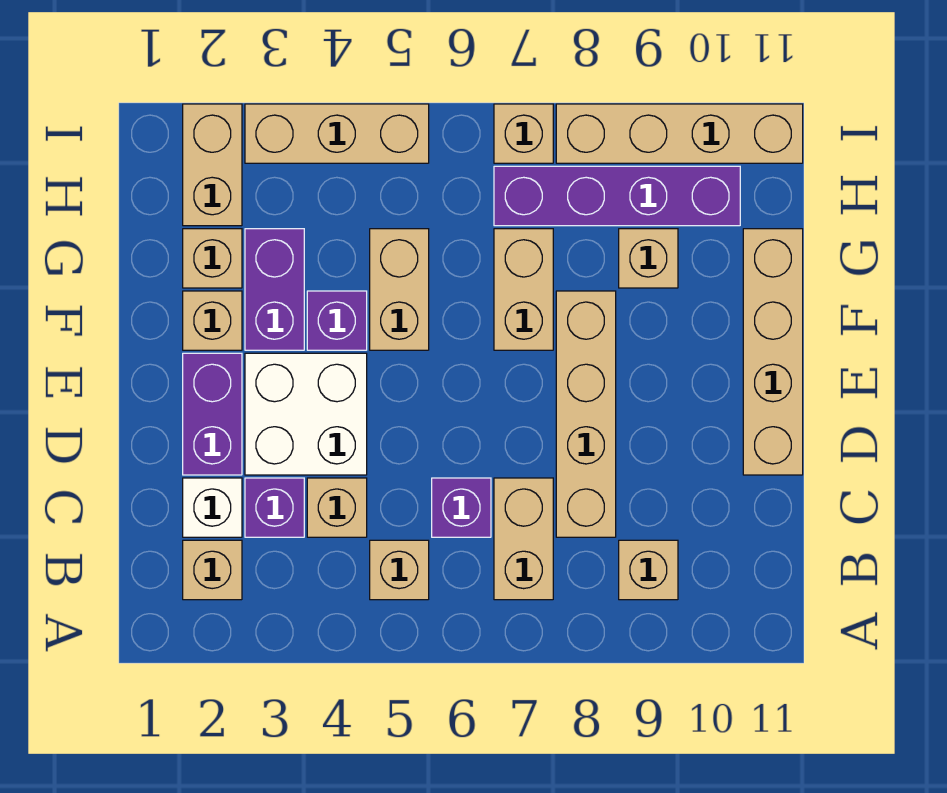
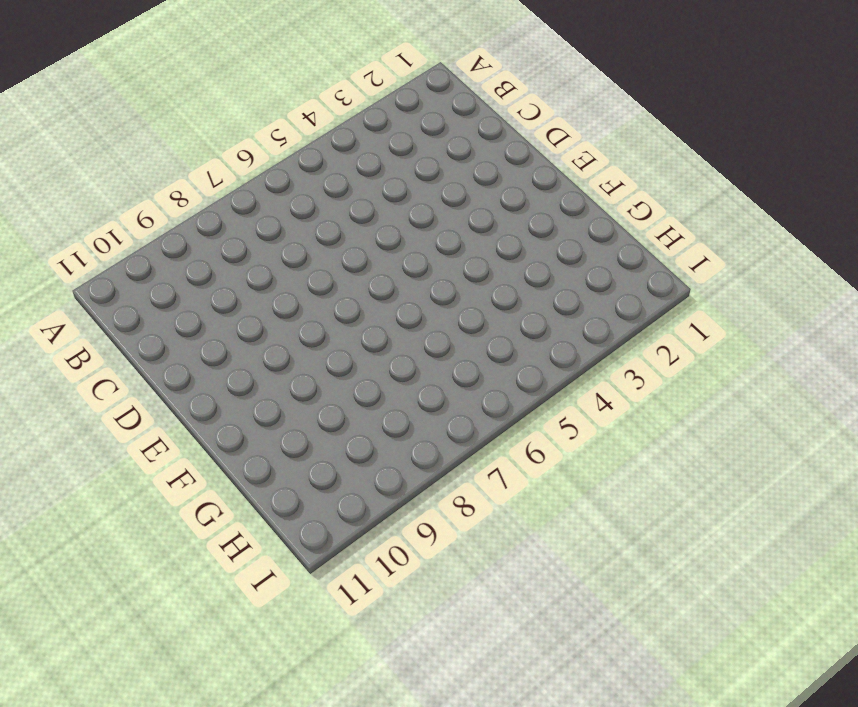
none -> tan brick B2 level 1
none -> tan brick B5 level 1
none -> tan brick B7:C7 level 1

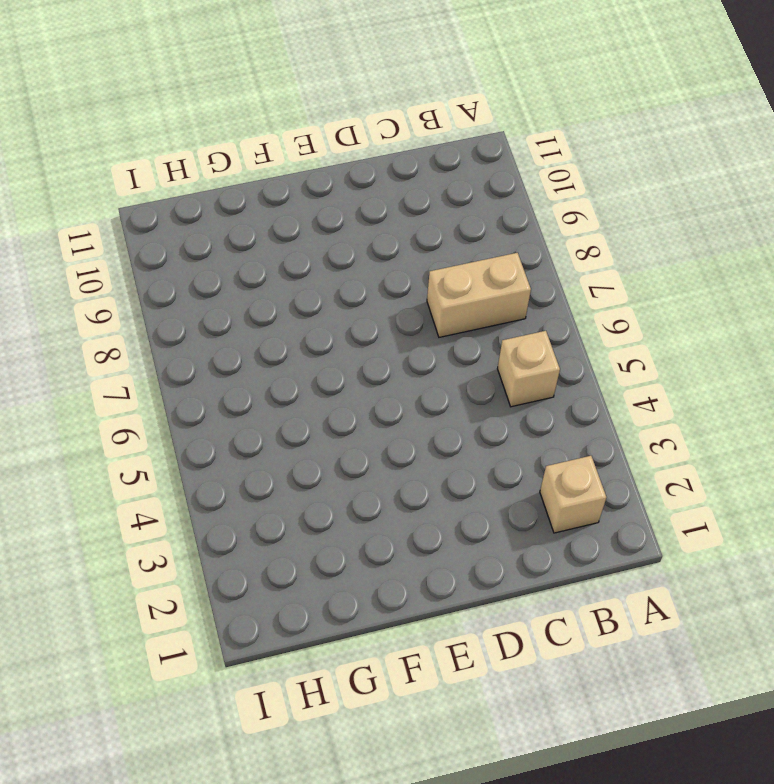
none -> tan brick B9 level 1
none -> white brick C2 level 1
none -> purple brick C3 level 1

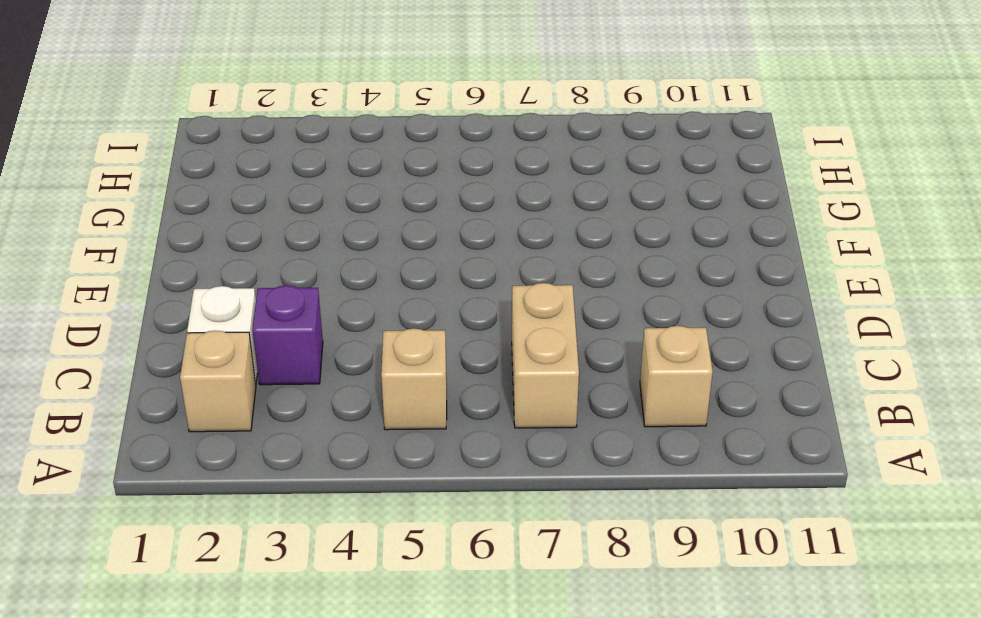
none -> tan brick C4 level 1
none -> purple brick C6 level 1
none -> tan brick C8:F8 level 1

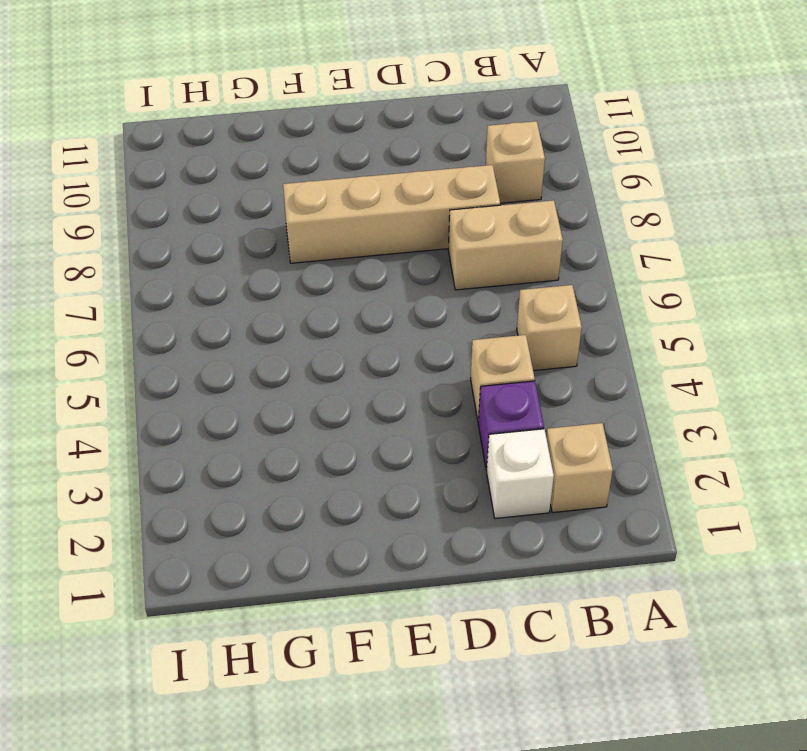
none -> purple brick C6 level 1
none -> purple brick D2:E2 level 1
none -> white brick D3:E4 level 1

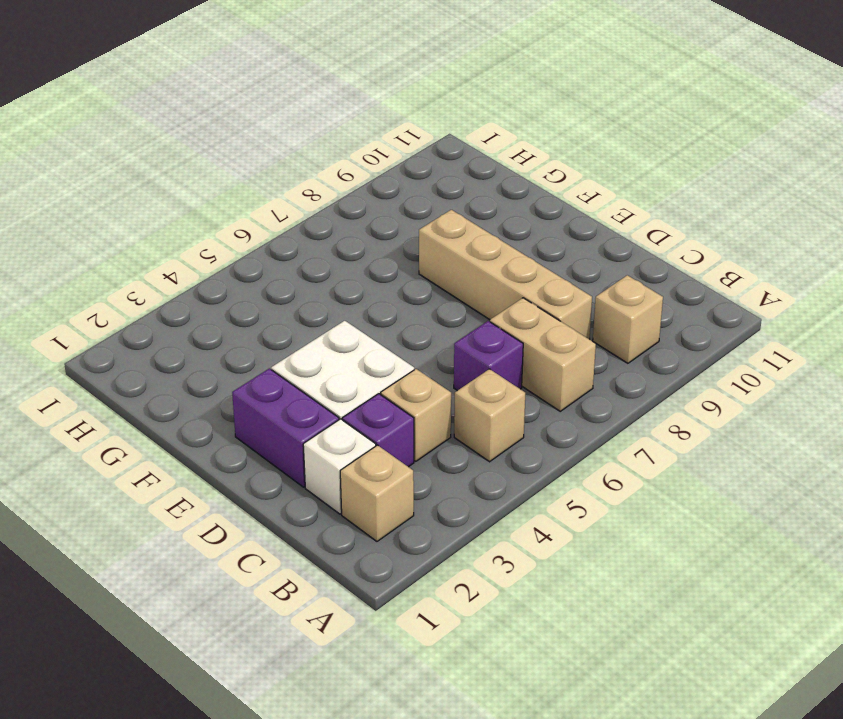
none -> tan brick D11:G11 level 1
none -> tan brick F2 level 1
none -> purple brick F3:G3 level 1

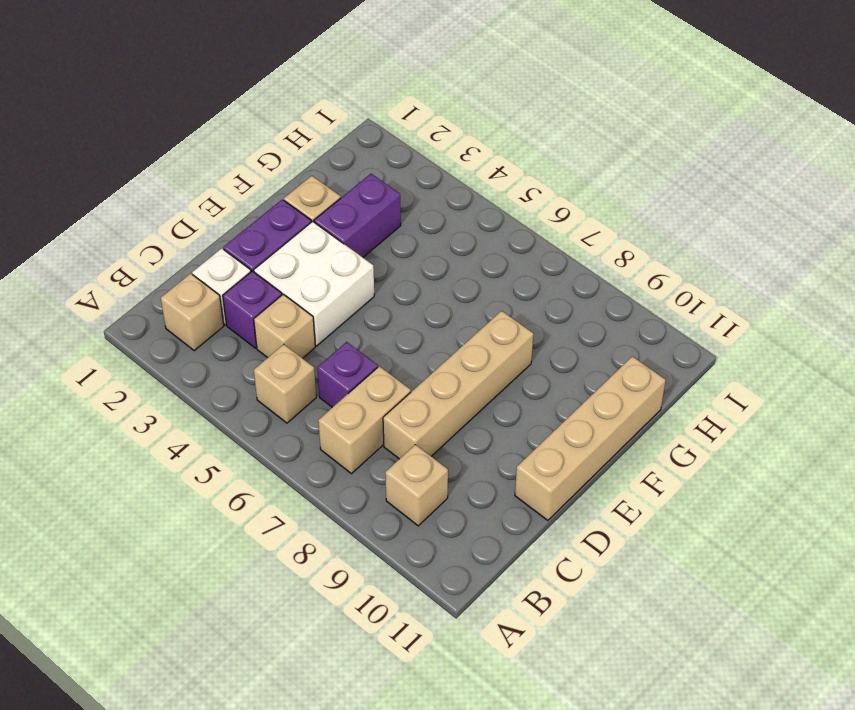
none -> purple brick F4 level 1
none -> tan brick F5:G5 level 1
none -> tan brick F7:G7 level 1

